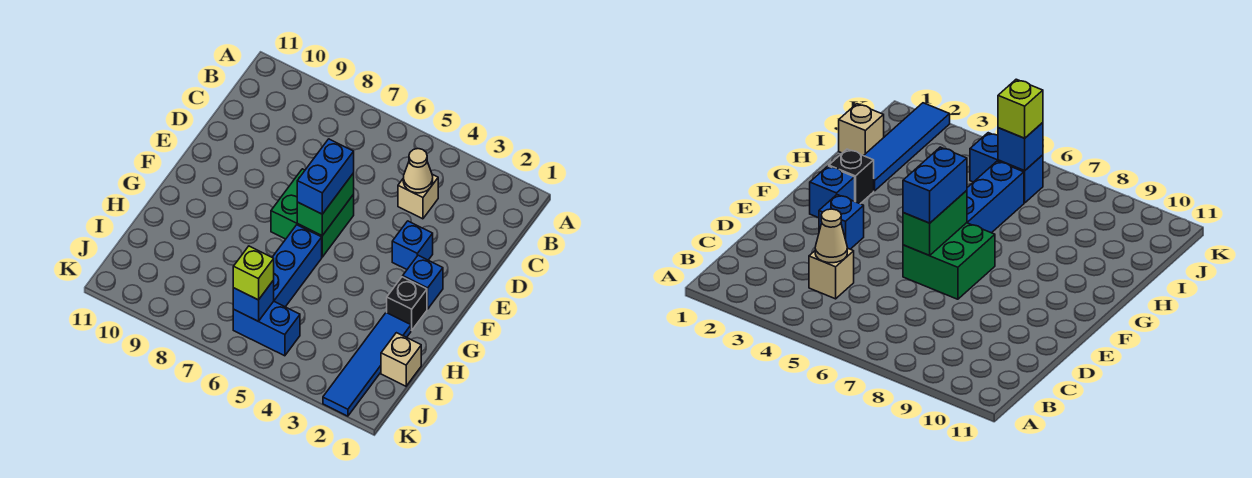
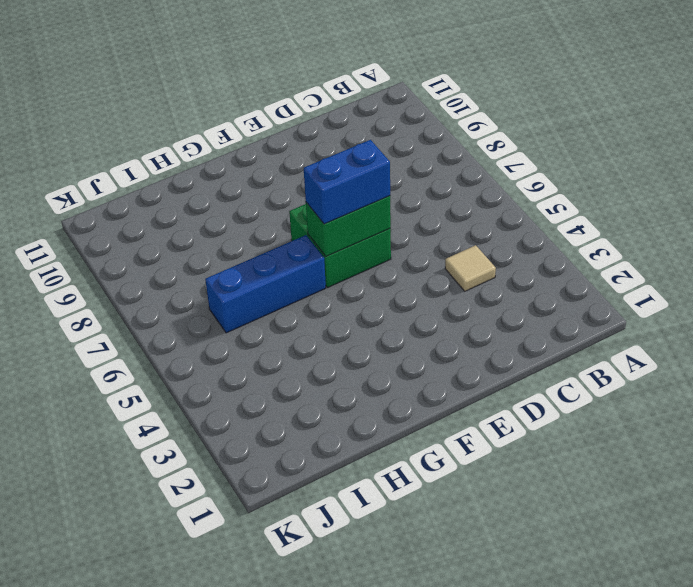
tan tile C4 level 1 -> tan brick C4 level 1
none -> blue brick E3 level 1
none -> blue brick F2 level 1
none -> black brick G2 level 1

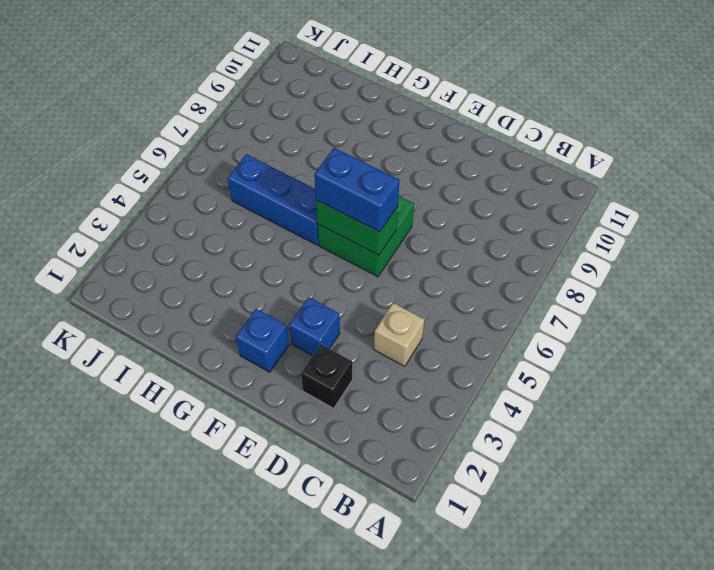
black brick D2 level 1 -> black brick G2 level 1
none -> blue tile H2:K2 level 1
none -> tan brick I1 level 1
none -> blue brick J5:J6 level 1

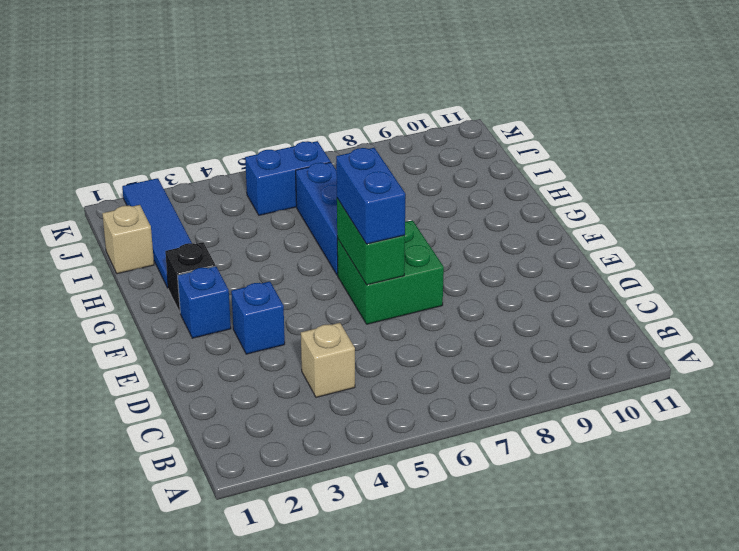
none -> tan cone C4 level 2
none -> blue brick J6 level 2
none -> lime brick J6 level 3

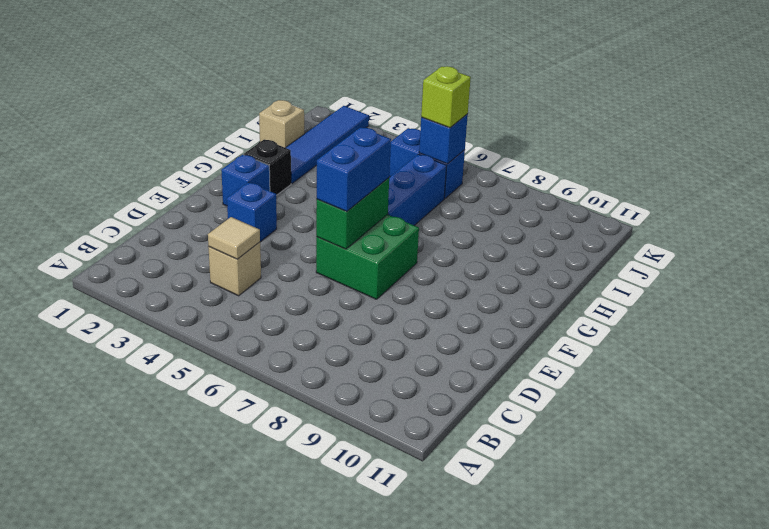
tan tile C4 level 2 -> tan cone C4 level 2

